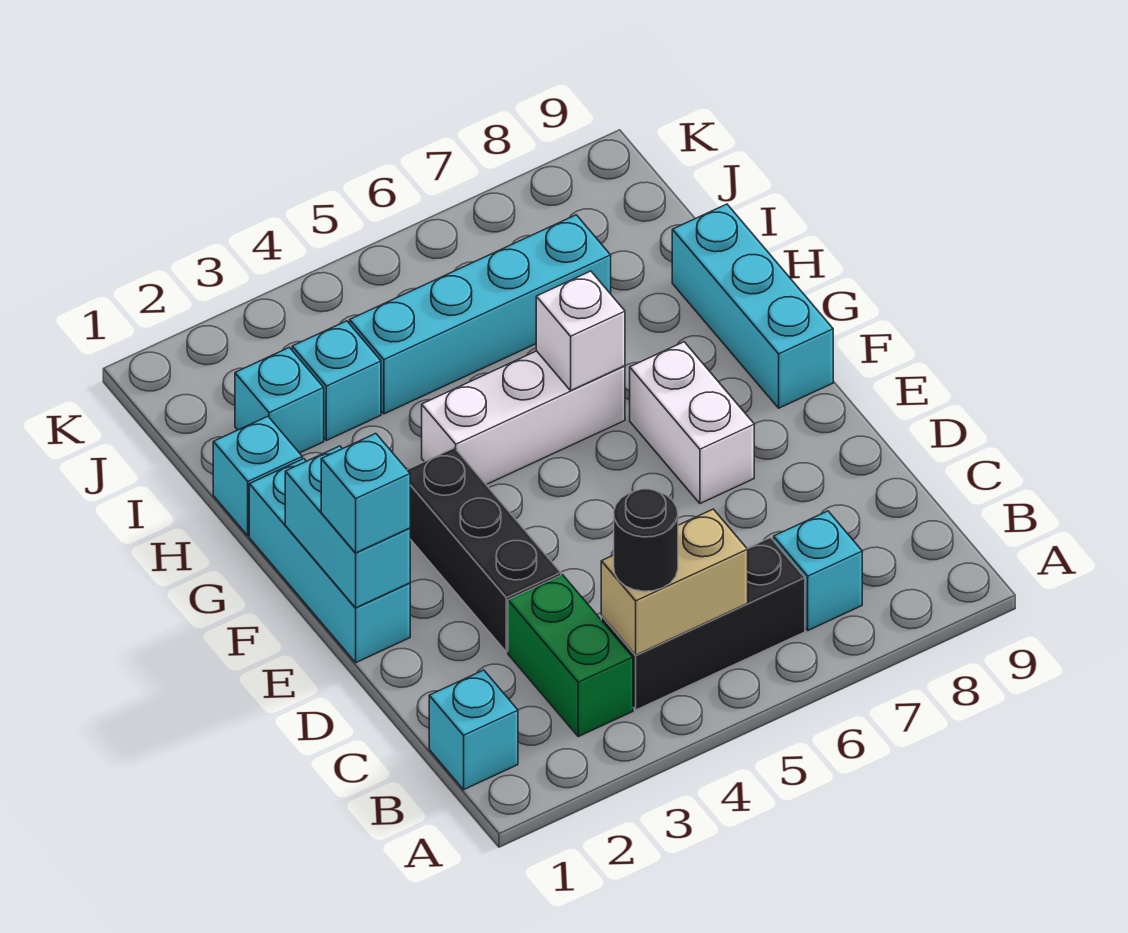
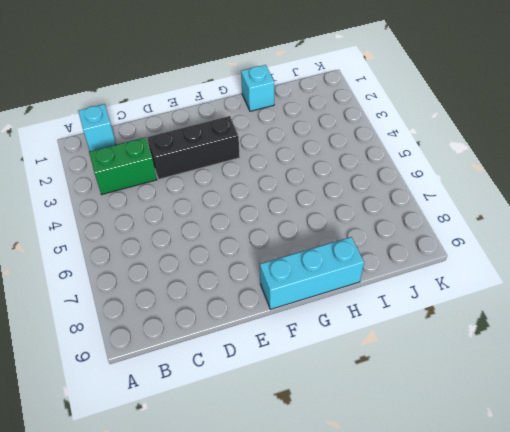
none -> black brick B4:B6 level 1
none -> cyan brick B7 level 1
none -> cyan brick E1:G1 level 1

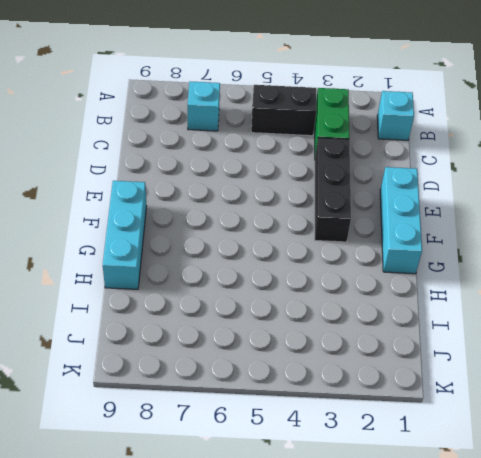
black brick B4:B5 level 1 -> black brick B4:B6 level 1
none -> white brick E7:F7 level 1
none -> white brick G4:G6 level 1
none -> cyan brick H1 level 1

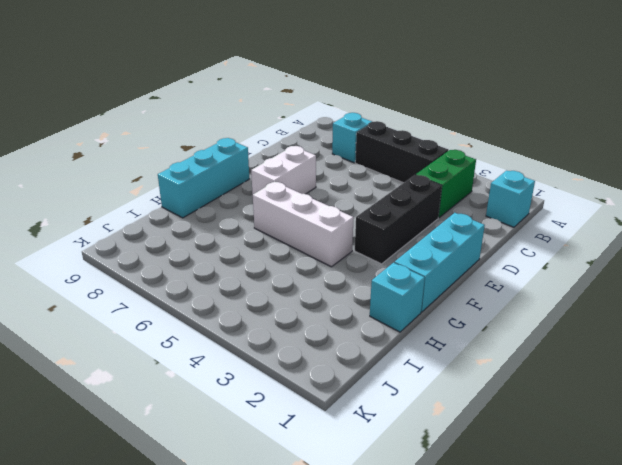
none -> cyan brick I2 level 1
none -> cyan brick I3 level 1
none -> cyan brick I4:I7 level 1

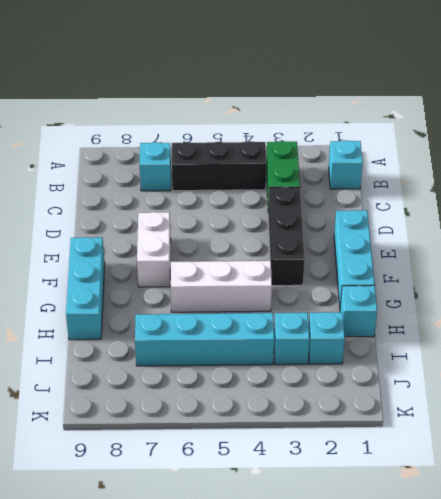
none -> tan brick B4:B5 level 2
none -> cyan brick E1:F1 level 2
none -> white brick G6 level 2

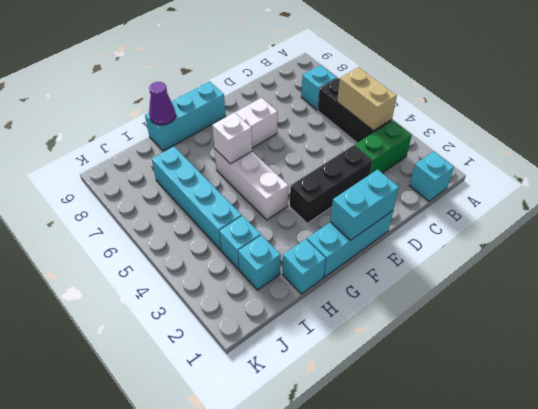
purple cone H9 level 2 -> none
none -> black round brick B4 level 3
none -> cyan brick E1 level 3

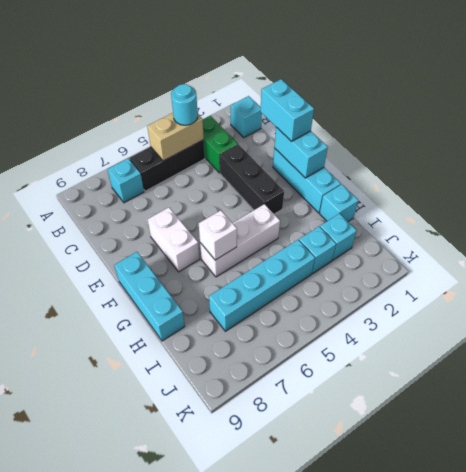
cyan round brick B4 level 3 -> black round brick B4 level 3
cyan brick D1:E1 level 3 -> cyan brick E1 level 3

